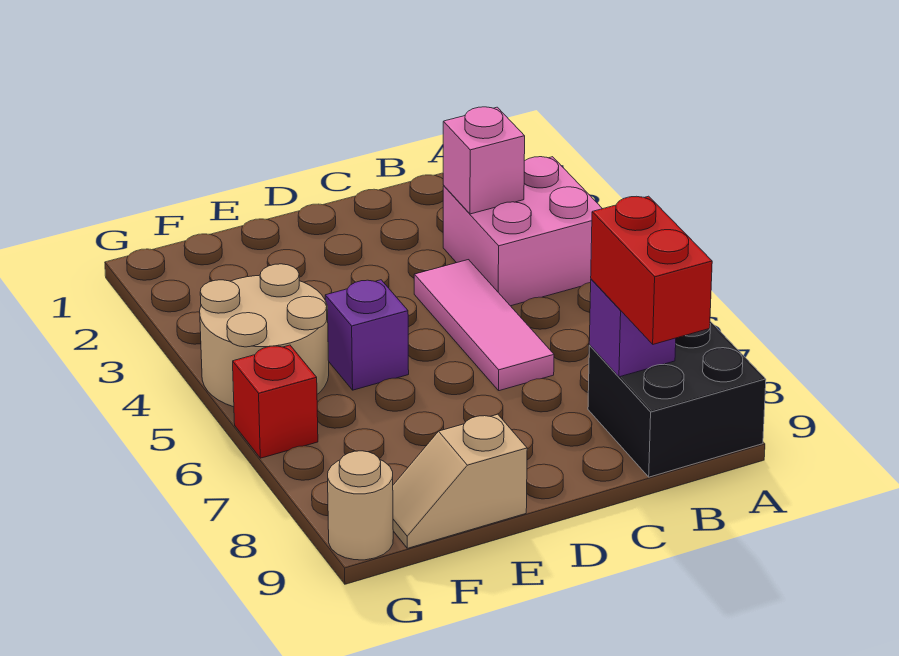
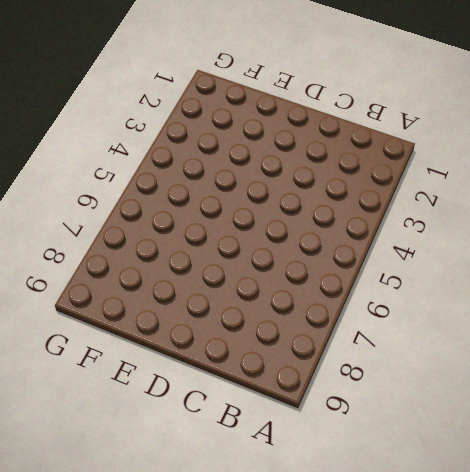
none -> pink brick A3:B4 level 1
none -> black brick A8:B9 level 1

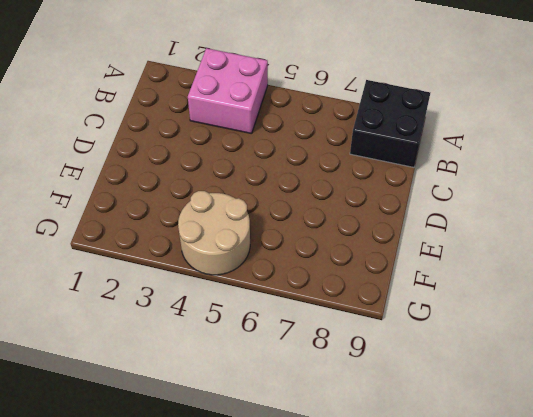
none -> pink tile C4:C6 level 1
none -> purple brick E5 level 1

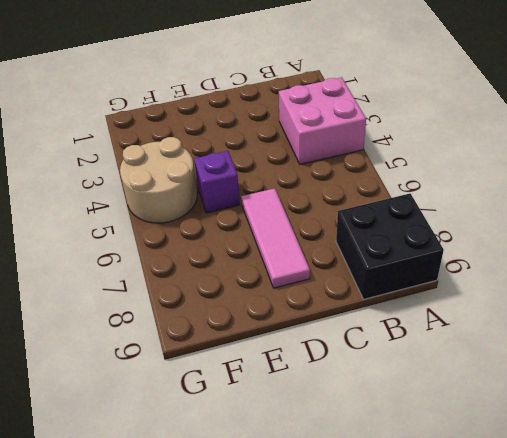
pink tile D6:D8 level 1 -> pink tile C4:C6 level 1
none -> tan slope E9:F9 level 1 top E
none -> red brick G6 level 1

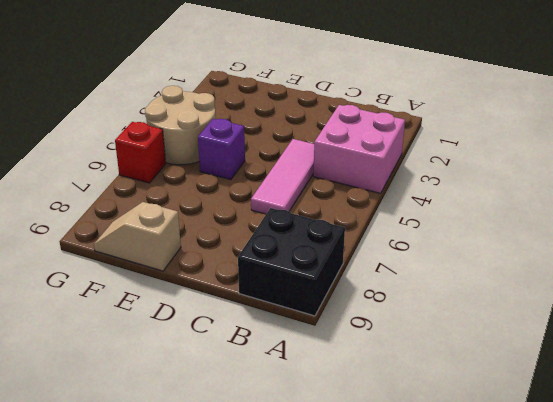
none -> tan round brick G9 level 1
none -> pink brick B3 level 2

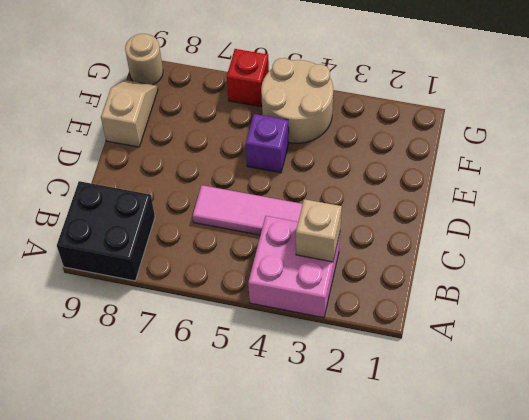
tan brick B3 level 2 -> pink brick B3 level 2
none -> purple brick B8 level 2
none -> red brick B8:B9 level 3

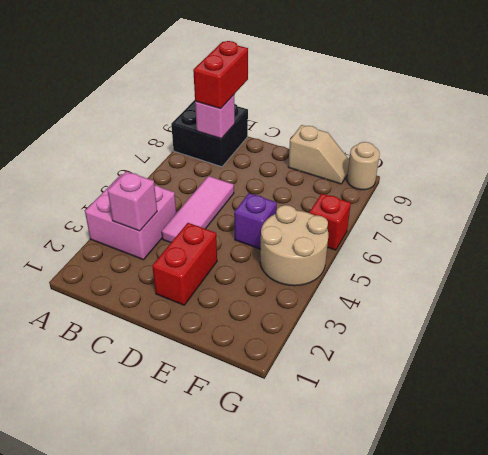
pink brick B8 level 2 -> purple brick B8 level 2
red brick D2:D3 level 1 -> none

